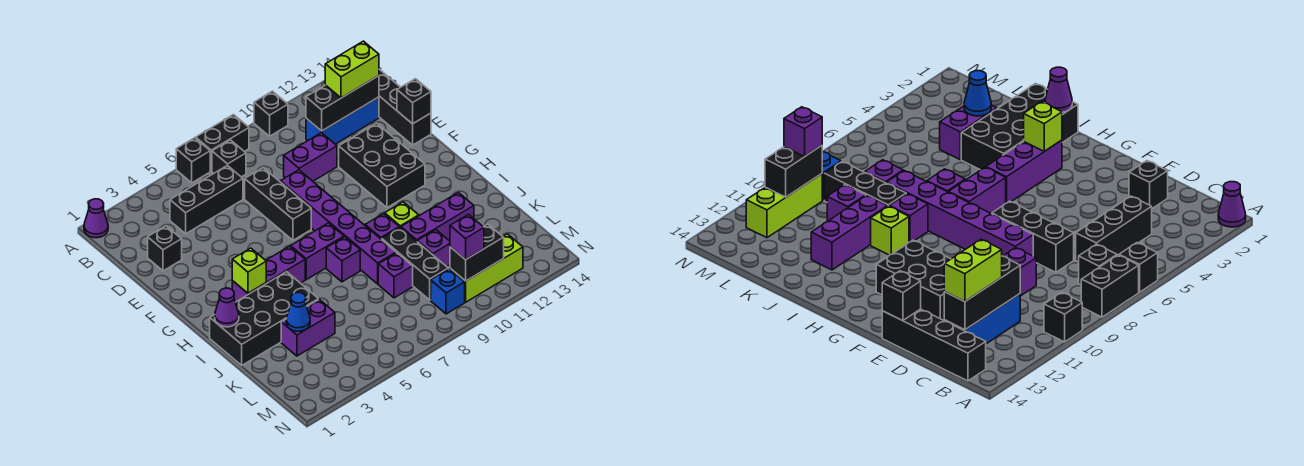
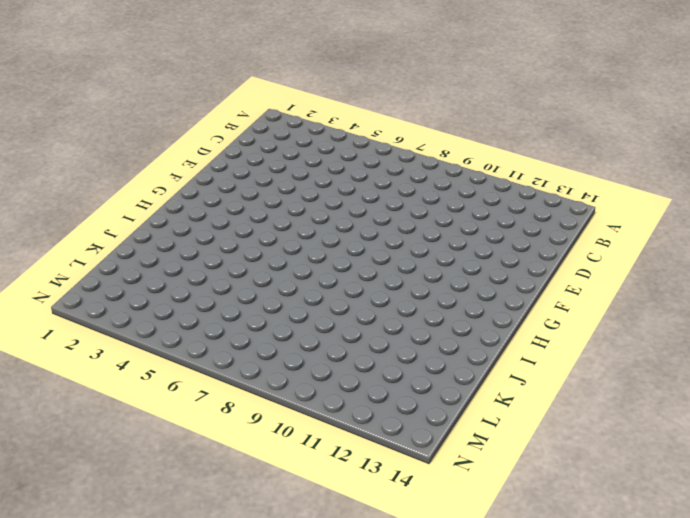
none -> purple cone A1 level 1
none -> black brick A6 level 1
none -> black brick A7:A8 level 1
none -> black brick A10 level 1

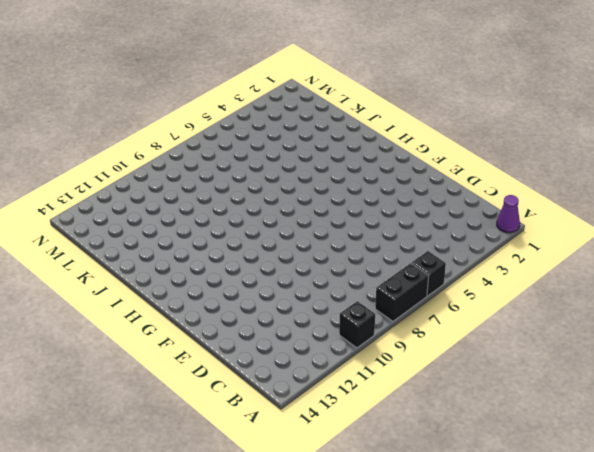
none -> black brick B7 level 1
none -> black brick B14:E14 level 1
none -> black brick C4:C6 level 1
none -> blue brick C11:C13 level 1

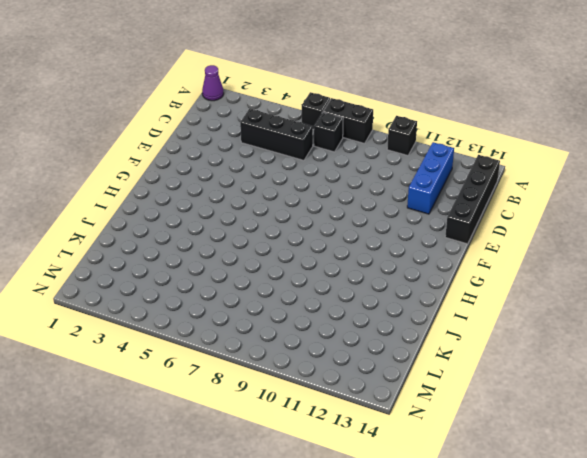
blue brick B12:D12 level 1 -> blue brick C11:C13 level 1
none -> black brick D2 level 1
none -> black brick D7:F7 level 1
none -> purple brick D9:D10 level 1
none -> purple brick E8:J8 level 1

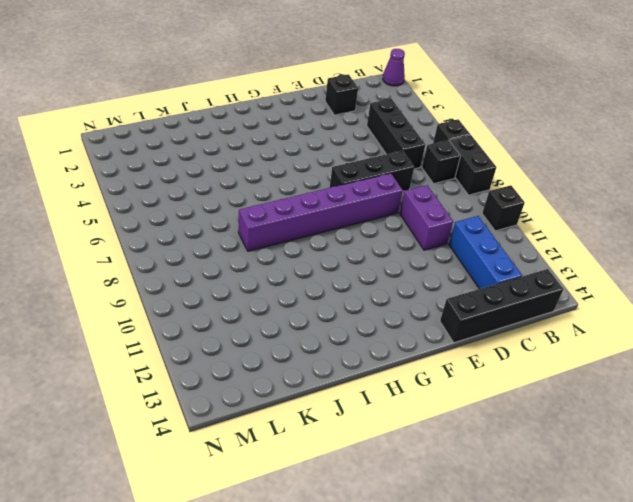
none -> black brick E11:G12 level 1
none -> purple brick H3:H5 level 1
none -> purple brick H6:H7 level 1
none -> black brick I1:J4 level 1

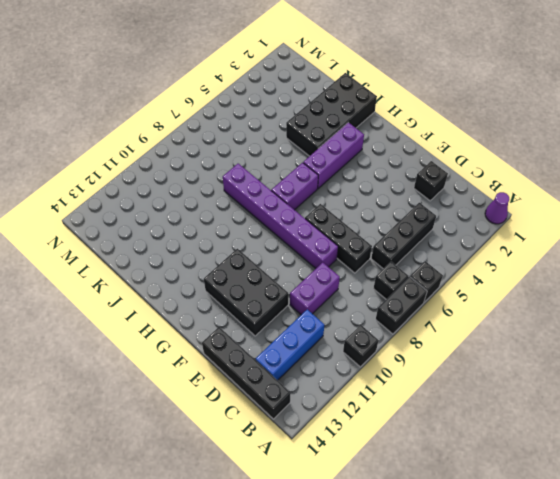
none -> purple brick I7 level 1
none -> purple brick I9 level 1
none -> lime brick I10 level 1
none -> black brick J9:L9 level 1

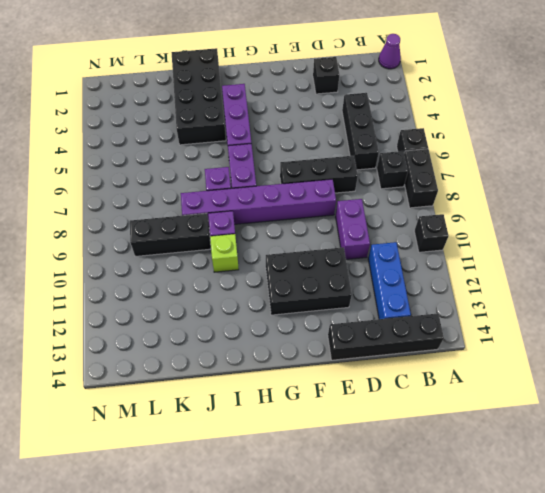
none -> purple brick J10:J12 level 1
none -> purple brick K3:K4 level 1
none -> purple brick K8 level 1
none -> purple brick K10 level 1

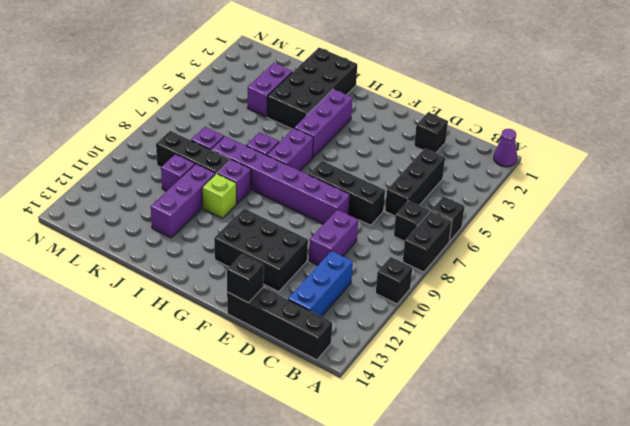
none -> blue brick M9 level 1
none -> lime brick M10:M12 level 1
none -> black brick C11:C13 level 2
none -> lime brick H3 level 2

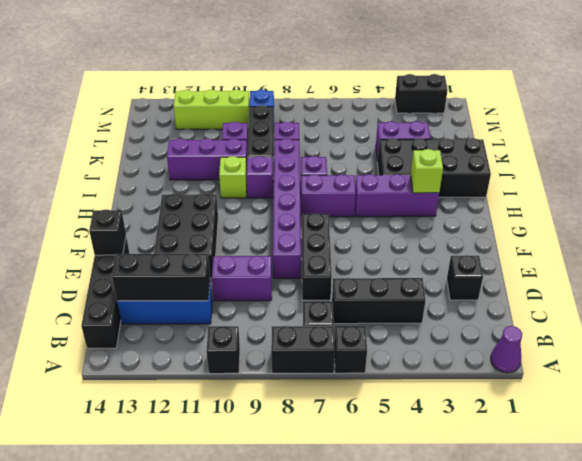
black brick N2:N3 level 1 -> black brick M10:M11 level 2
none -> purple cone I1 level 2
none -> blue cone K3 level 2
none -> lime brick C12:C13 level 3
none -> purple brick M10 level 3

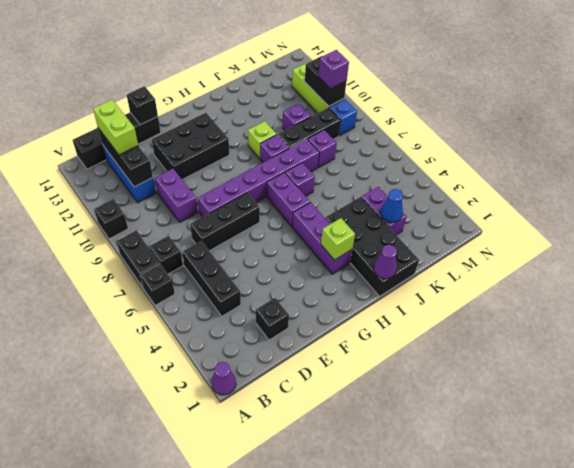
none -> purple brick J10:J12 level 1

